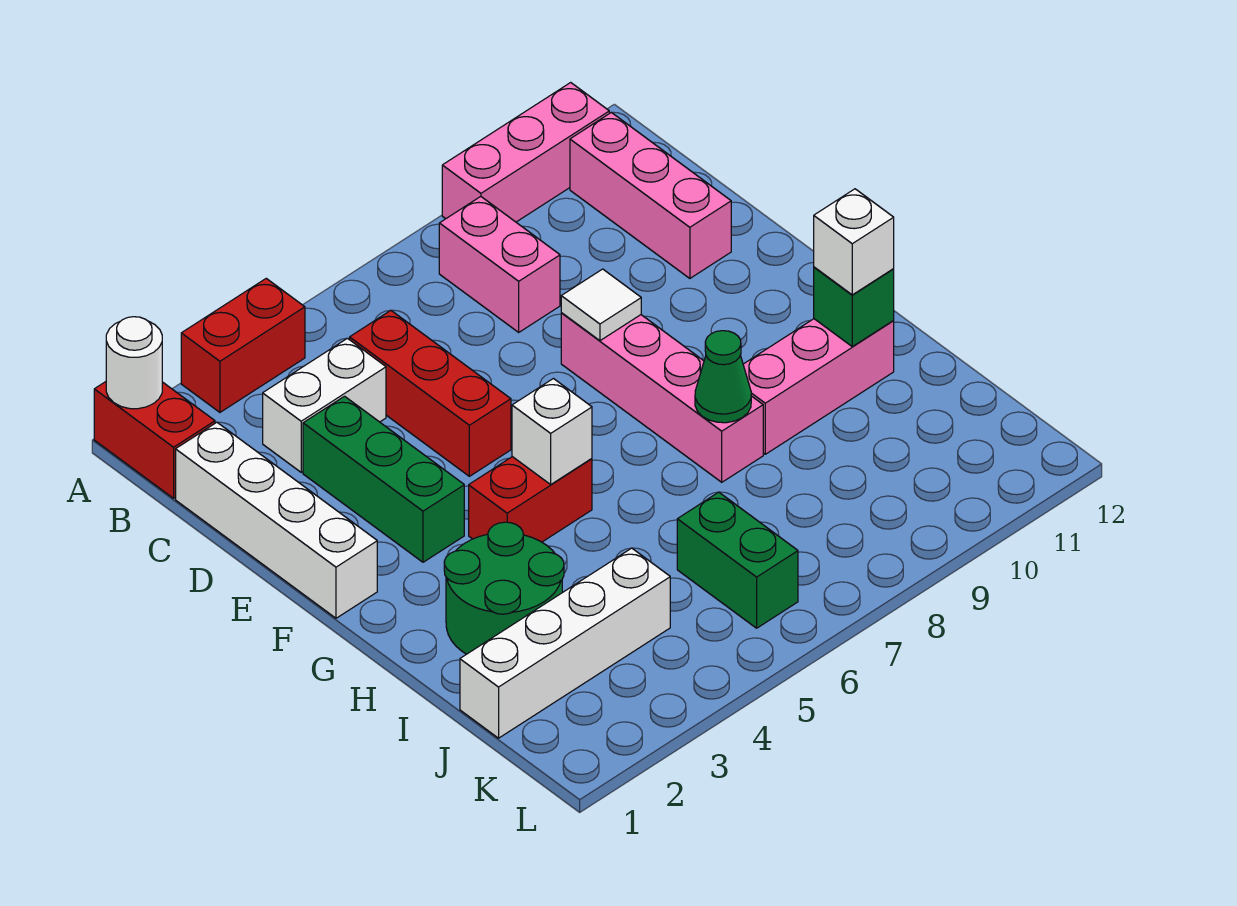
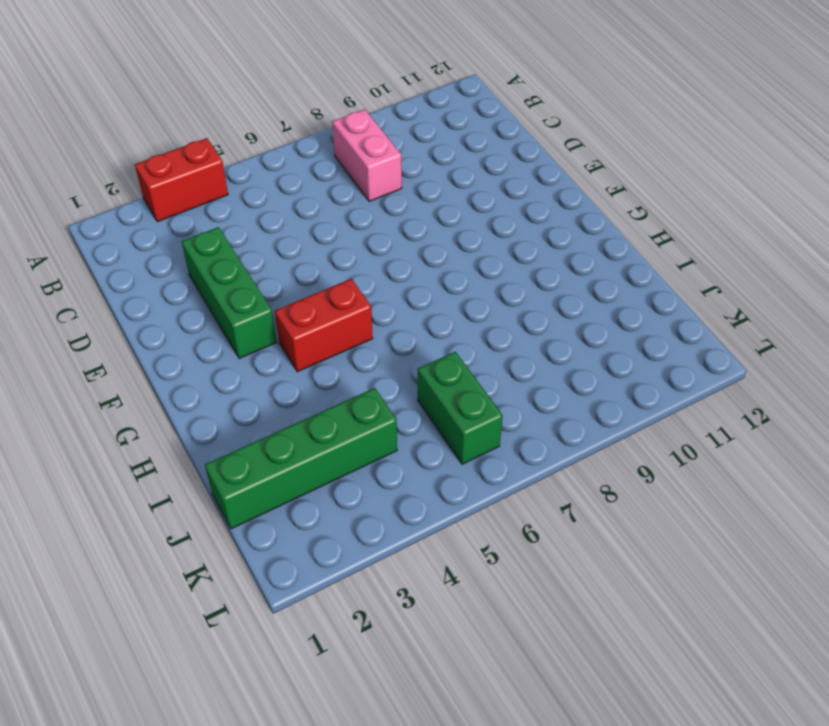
green brick J1:J4 level 1 -> white brick J1:J4 level 1
none -> red brick A1:B1 level 1
none -> pink brick A9:A11 level 1
none -> pink brick B11:D11 level 1

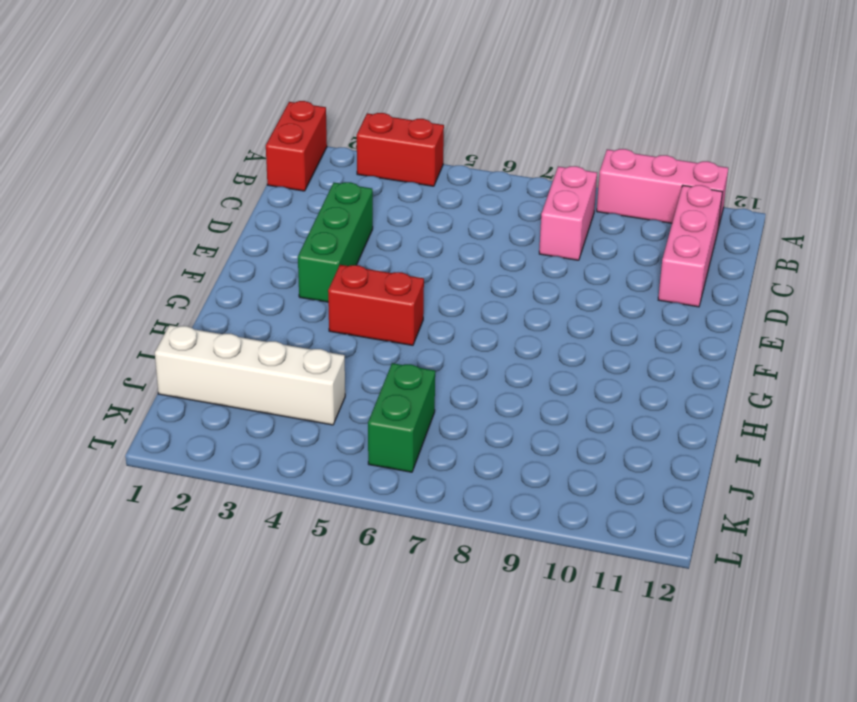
none -> white brick C1:F1 level 1
none -> white brick C3:C4 level 1
none -> red brick C5:E5 level 1

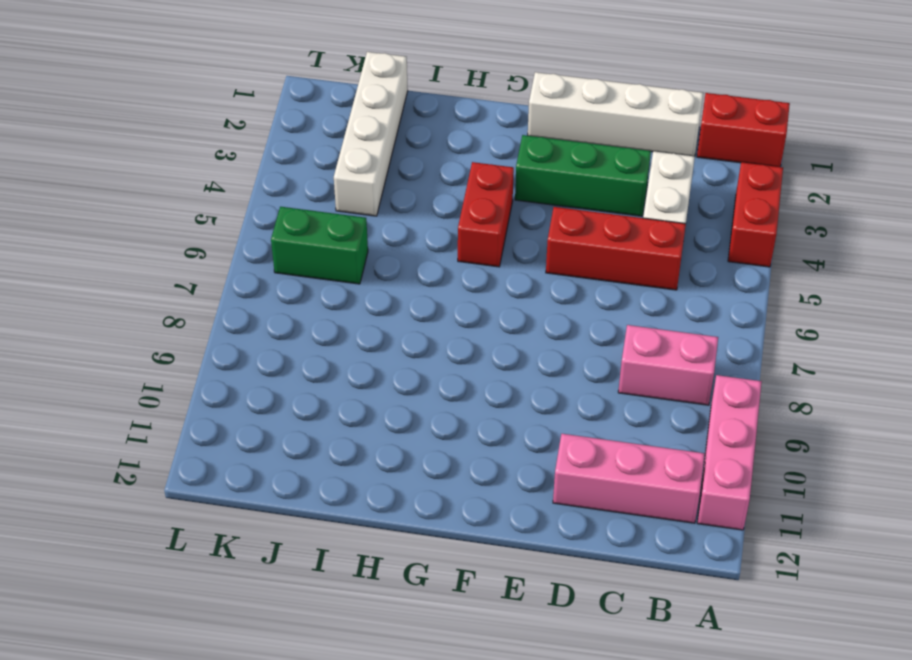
none -> pink brick E8:H8 level 1
none -> green round brick H2:I3 level 1
none -> pink brick H9:H11 level 1

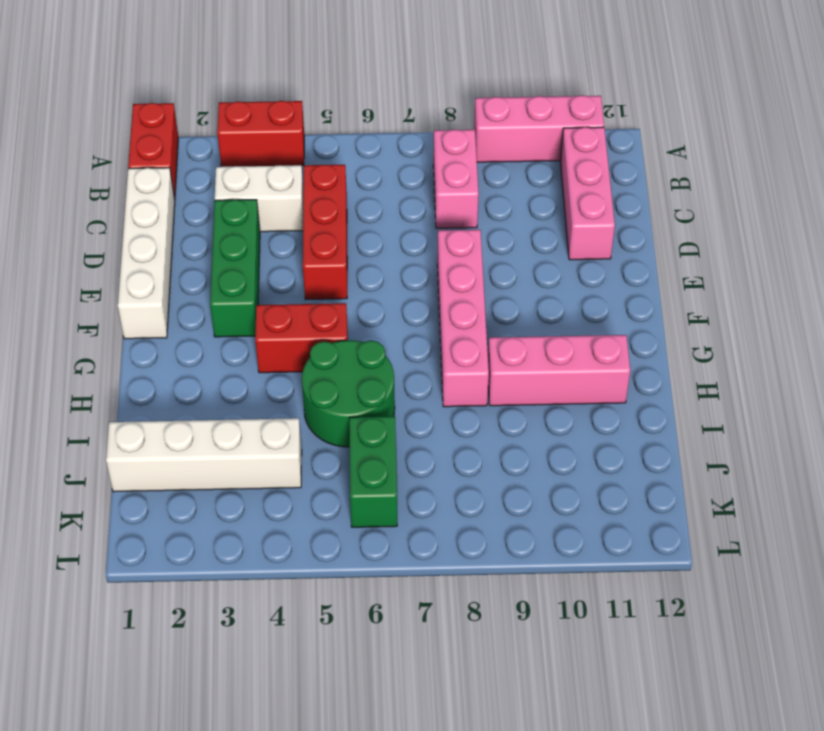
green round brick H5:I6 level 1 -> green round brick H2:I3 level 1
none -> white round brick A1 level 2
none -> white tile E8 level 2
none -> white brick G5 level 2

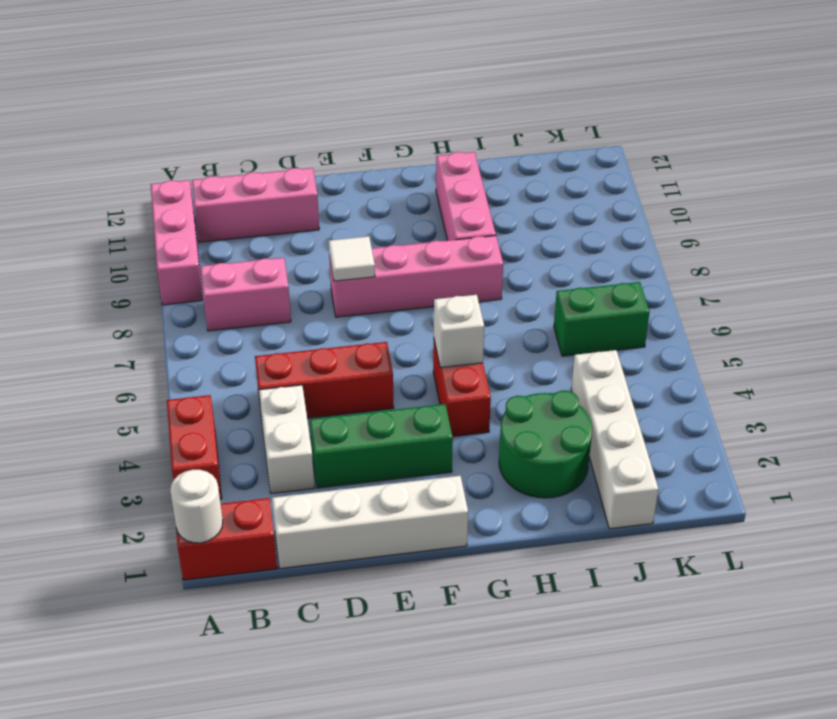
none -> green cone H8 level 2
none -> green brick H11 level 2
none -> white brick H11 level 3

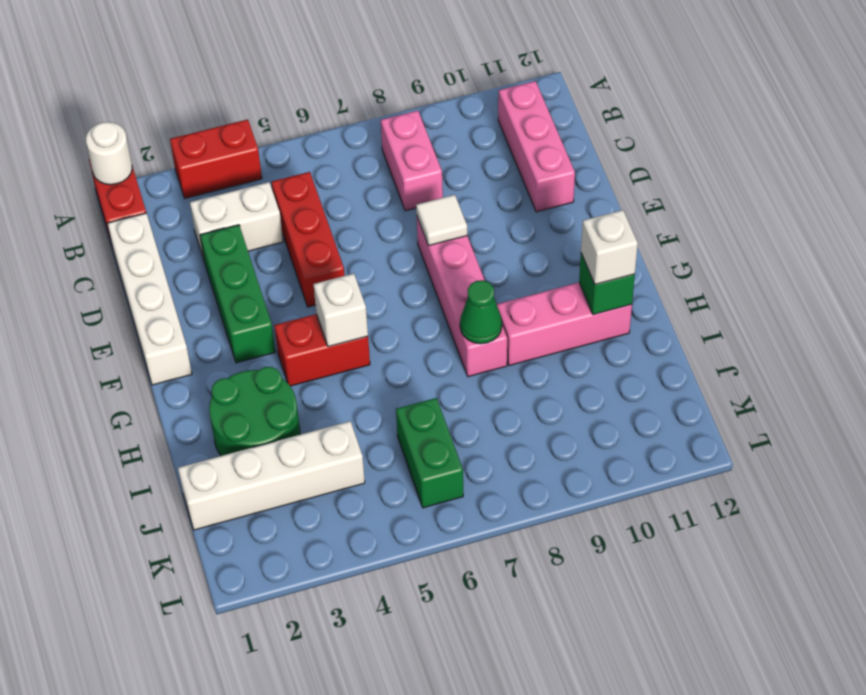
none -> pink brick A9:A11 level 1

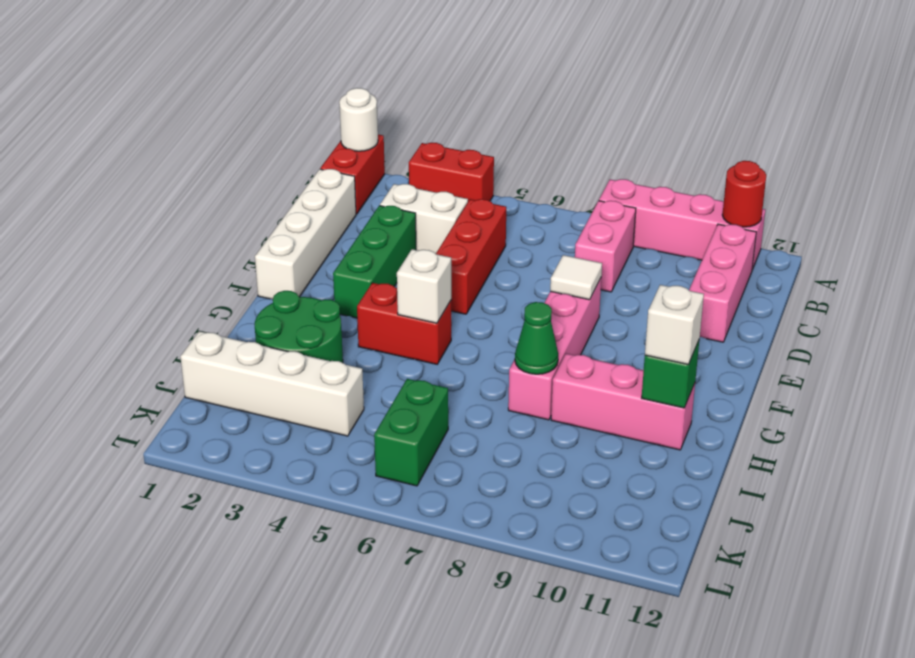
pink brick A8:A11 level 1 -> pink brick A9:A11 level 1
red round brick A11 level 2 -> none

